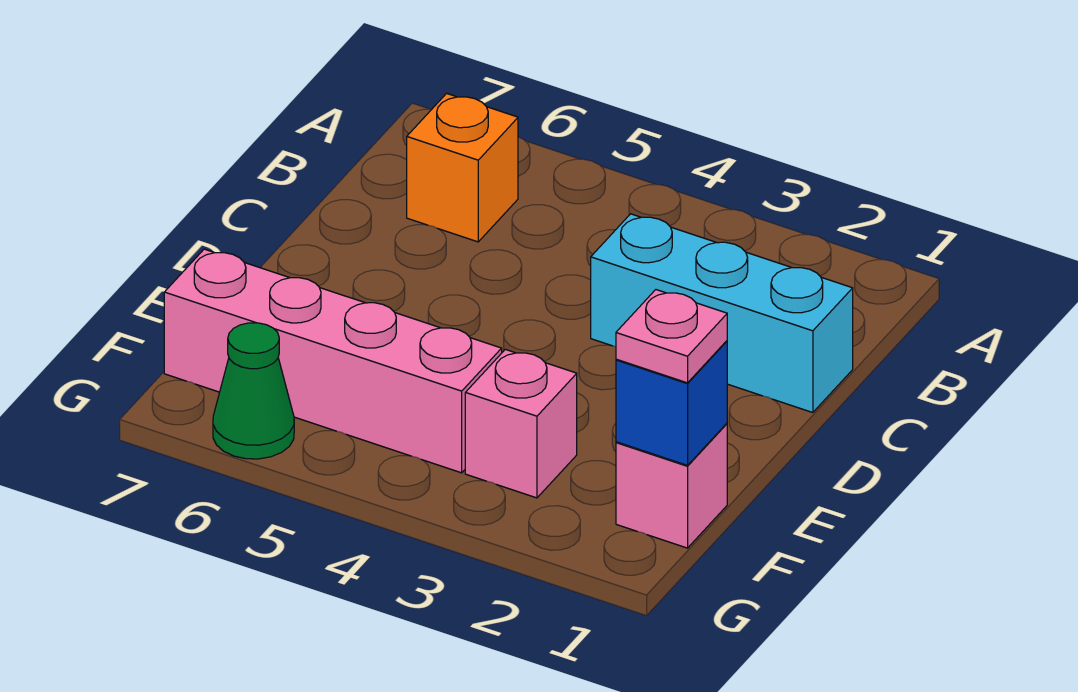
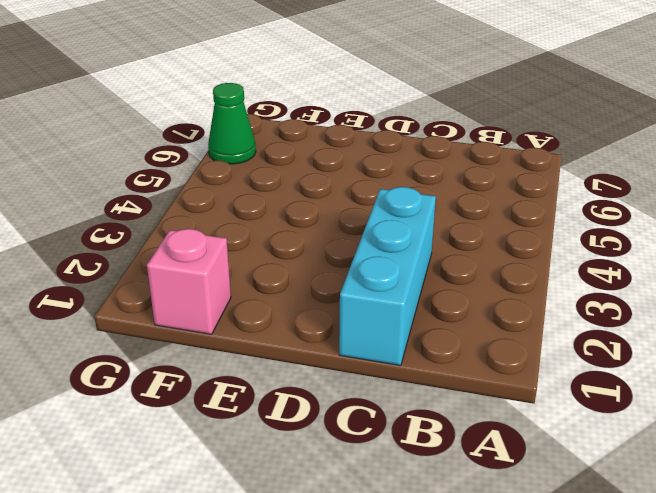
none -> orange brick B6 level 1
none -> pink brick F3 level 1

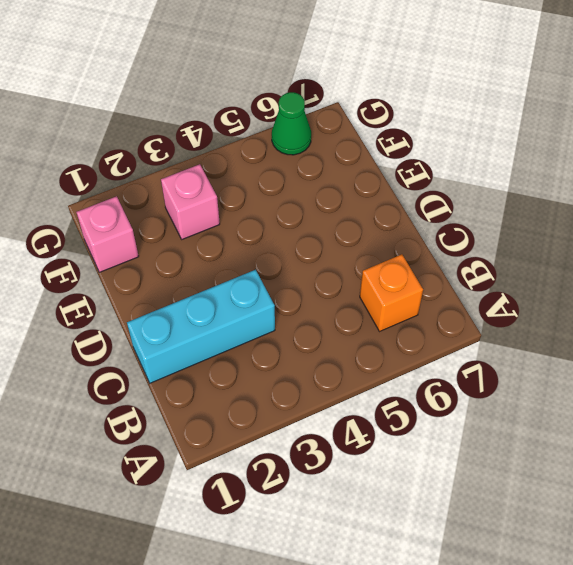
none -> pink brick F4:F7 level 1
none -> blue brick F1 level 2

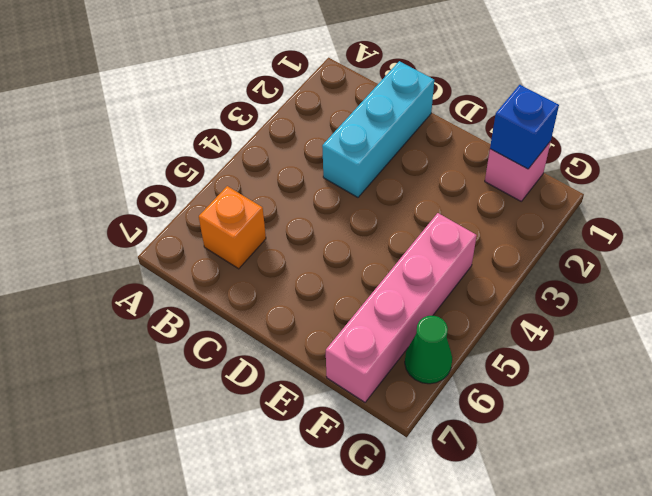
none -> pink brick F3 level 1
none -> pink plate F1 level 3

